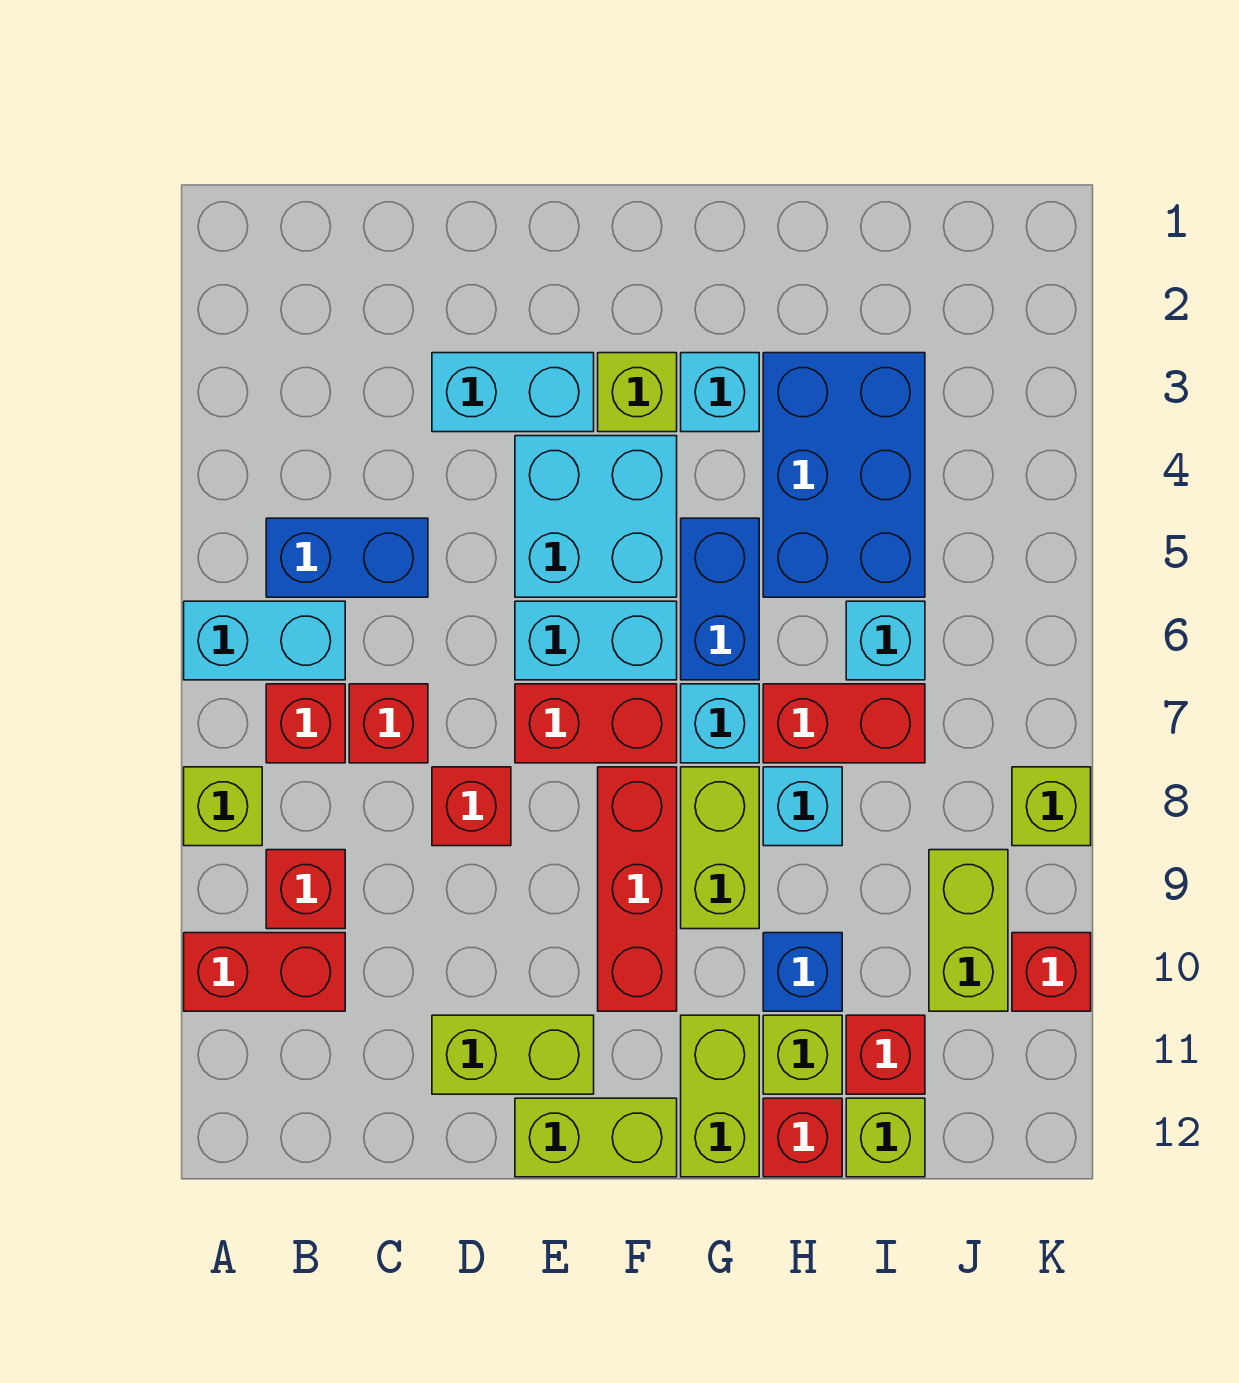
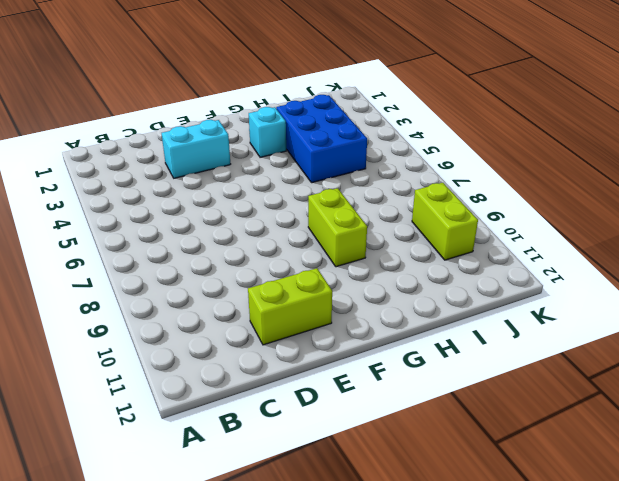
none -> cyan brick A6:B6 level 1
none -> lime brick A8 level 1
none -> red brick A10:B10 level 1
none -> blue brick B5:C5 level 1

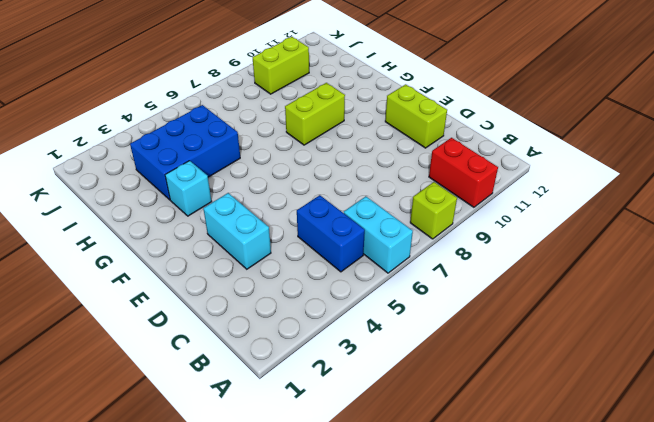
none -> red brick B7 level 1
none -> red brick B9 level 1
none -> red brick C7 level 1
none -> red brick D8 level 1

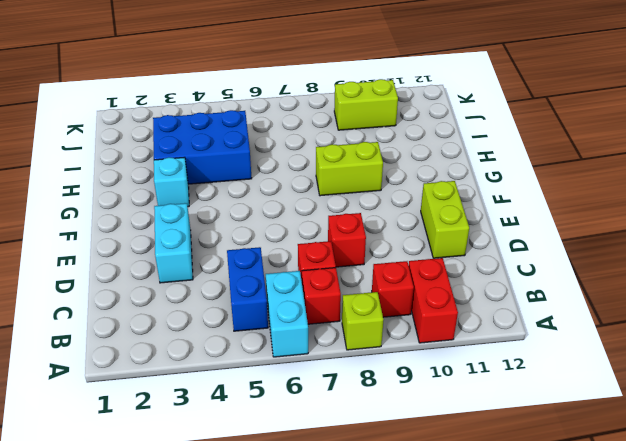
none -> cyan brick E4:F5 level 1
none -> cyan brick E6:F6 level 1
none -> red brick E7:F7 level 1
none -> lime brick E12:F12 level 1

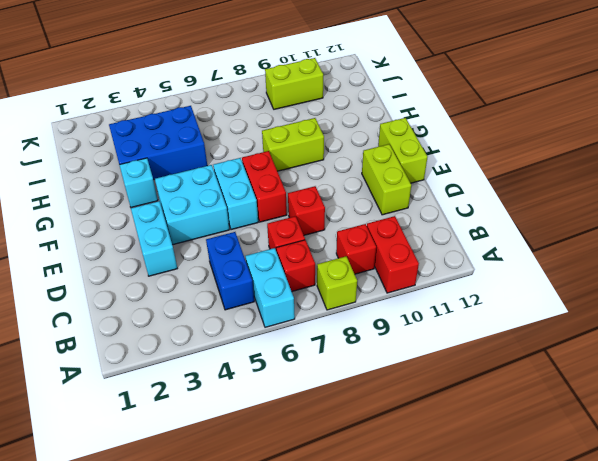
none -> lime brick F3 level 1
none -> red brick F8:F10 level 1
none -> blue brick G5:G6 level 1
none -> cyan brick G7 level 1

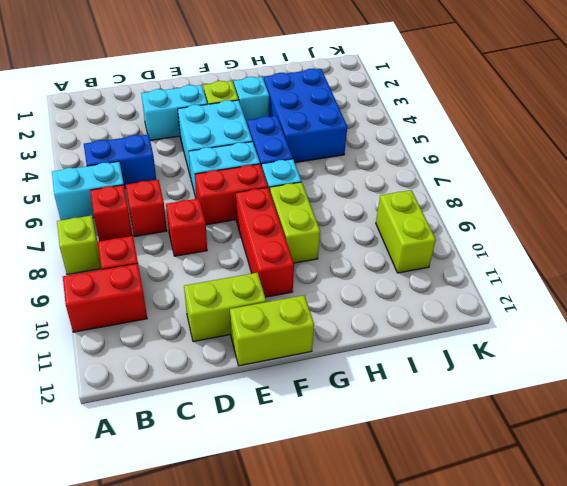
none -> lime brick G11:G12 level 1
none -> red brick H7:I7 level 1
none -> cyan brick H8 level 1
none -> blue brick H10 level 1

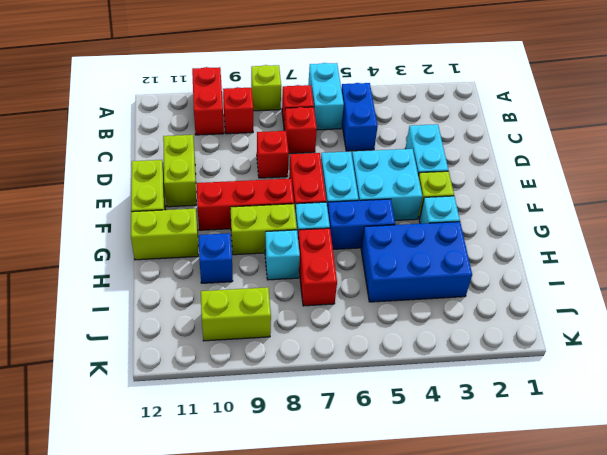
none -> lime brick H11 level 1
none -> red brick H12 level 1
none -> cyan brick I6 level 1
none -> red brick I11 level 1

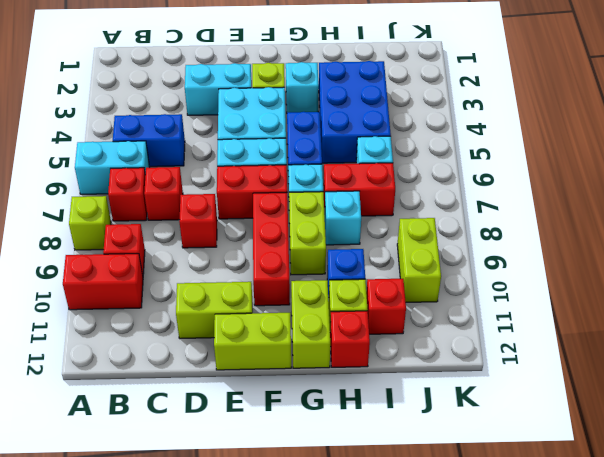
none -> lime brick I12 level 1
none -> lime brick K8 level 1
none -> red brick K10 level 1

